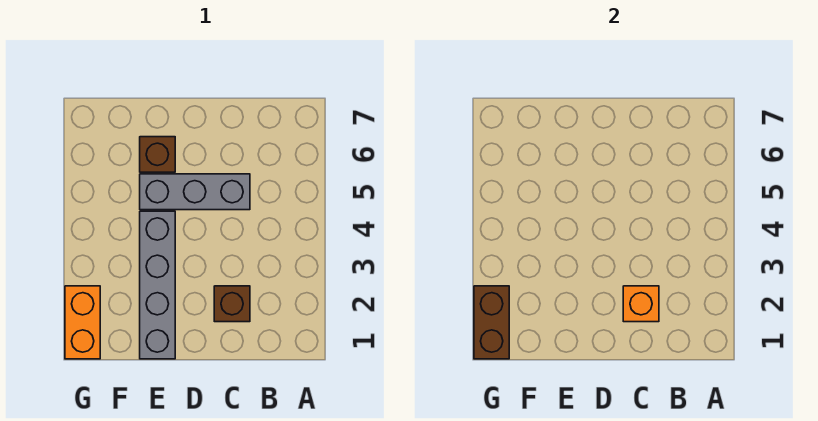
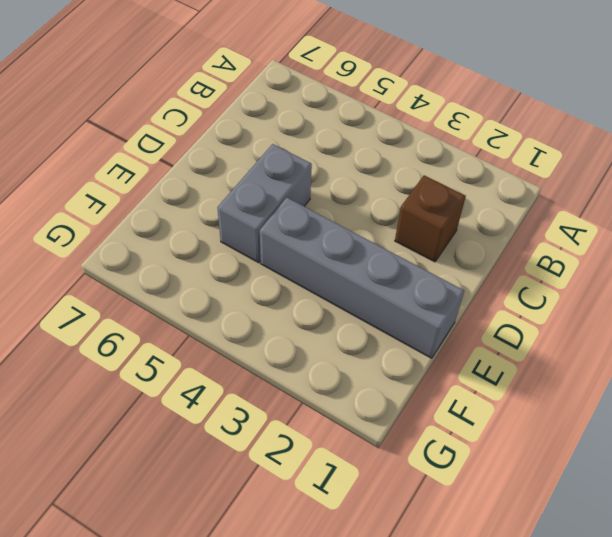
grey brick D5:E5 level 1 -> grey brick C5:E5 level 1
none -> brown brick E6 level 1
none -> orange brick G1:G2 level 1

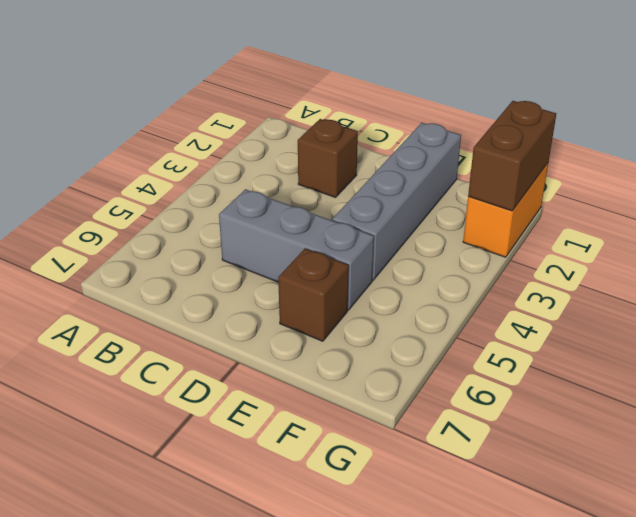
none -> orange brick C2 level 2

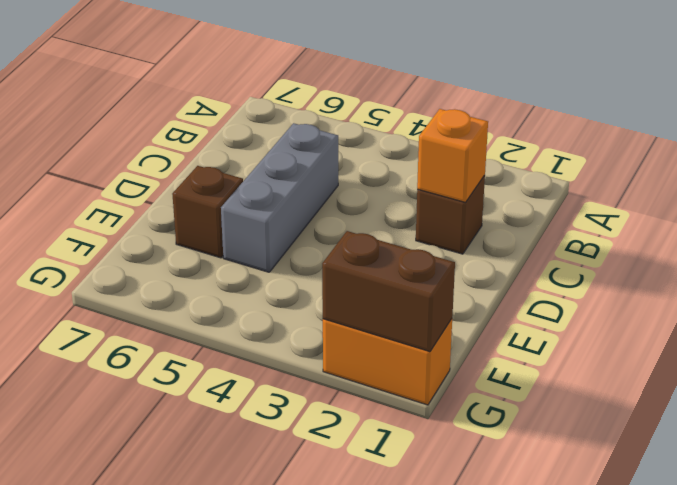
none -> grey brick E1:E4 level 1

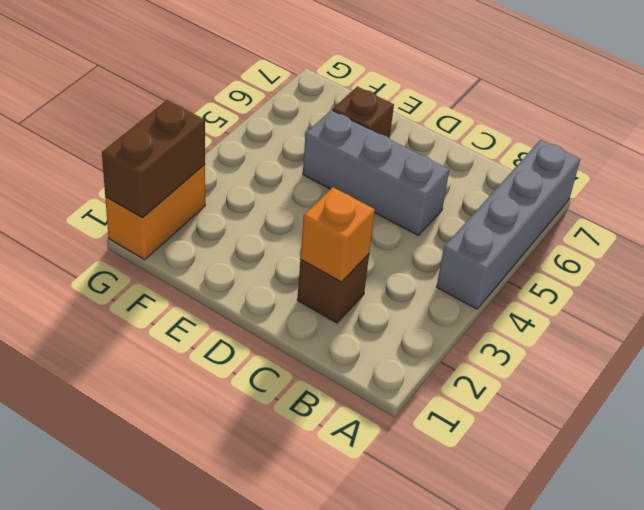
grey brick A4:A7 level 1 -> grey brick E1:E4 level 1

